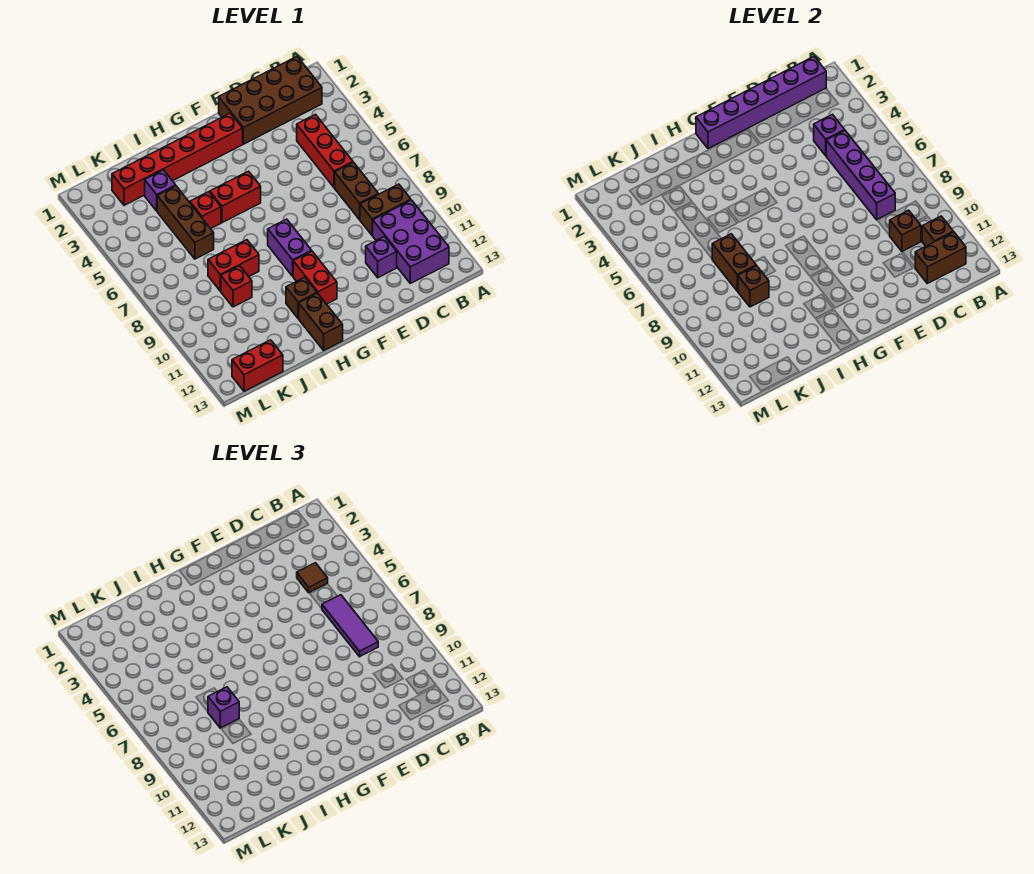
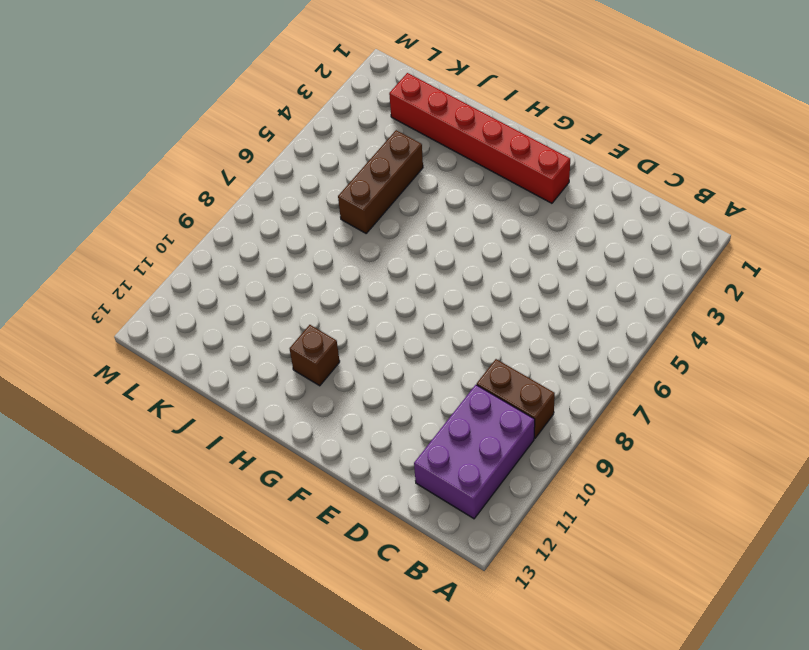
none -> brown brick B1:E2 level 1
none -> red brick C4:C6 level 1
none -> brown brick C7:C8 level 1

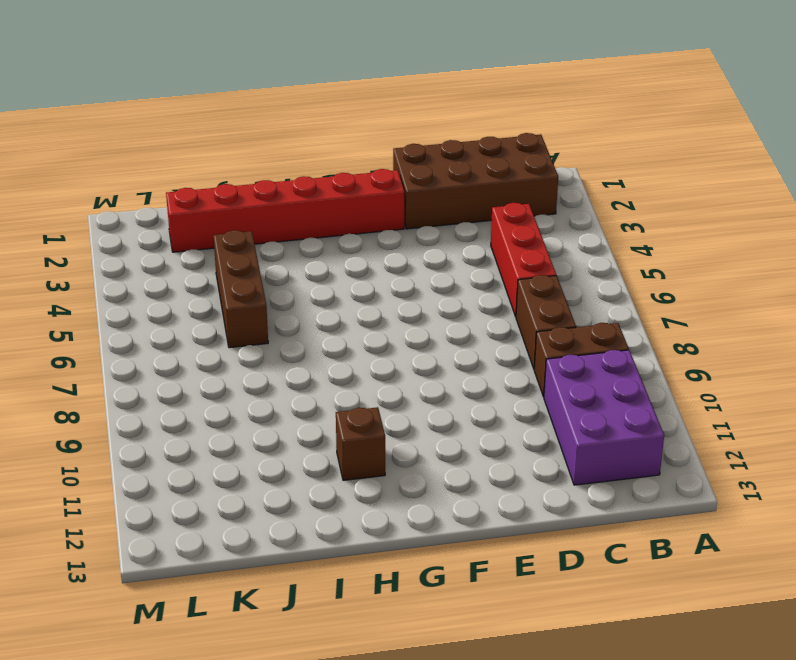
none -> purple brick D11 level 1
none -> red brick G5:H5 level 1
none -> purple brick G8:G9 level 1

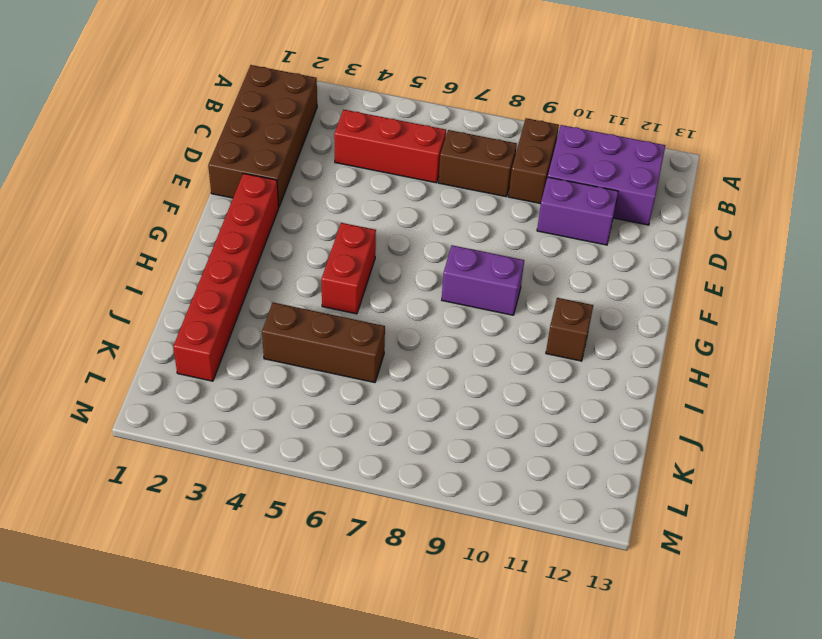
purple brick D10:D11 level 1 -> purple brick D11 level 1
none -> red brick G10:G11 level 1
none -> brown brick H12:H13 level 1
none -> red brick I5 level 1

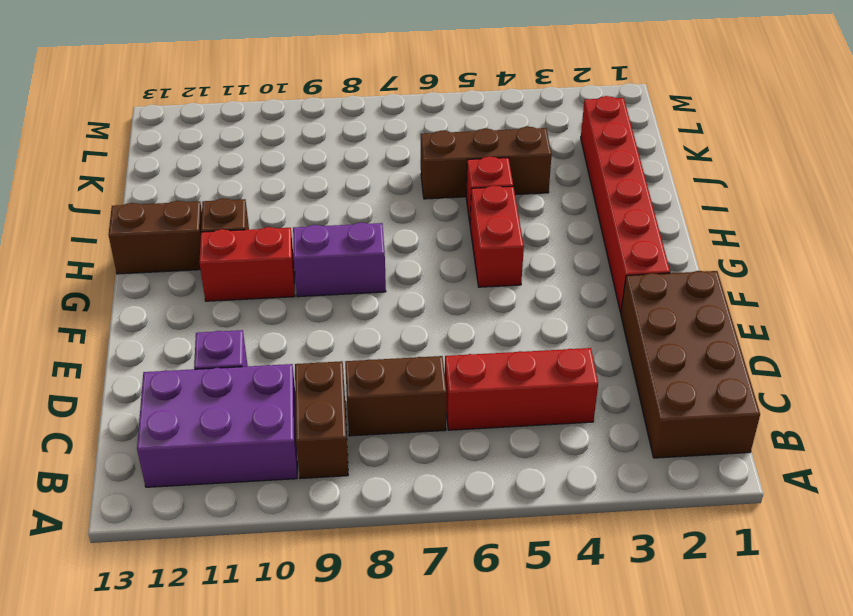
none -> red brick I8:J8 level 1
none -> purple brick J3 level 1
none -> red brick J9 level 1

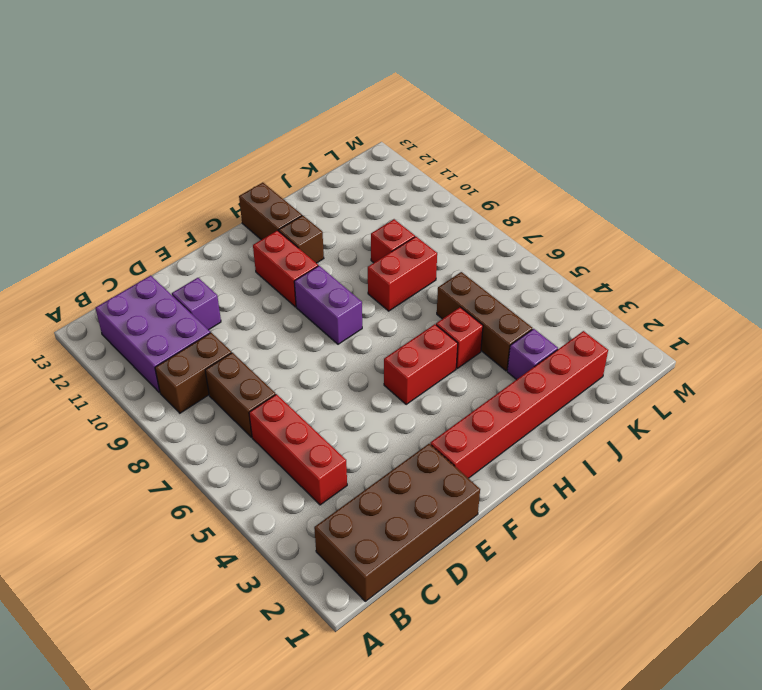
none -> red brick K13:L13 level 1
none -> purple brick B1:G1 level 2
none -> brown brick B11 level 2

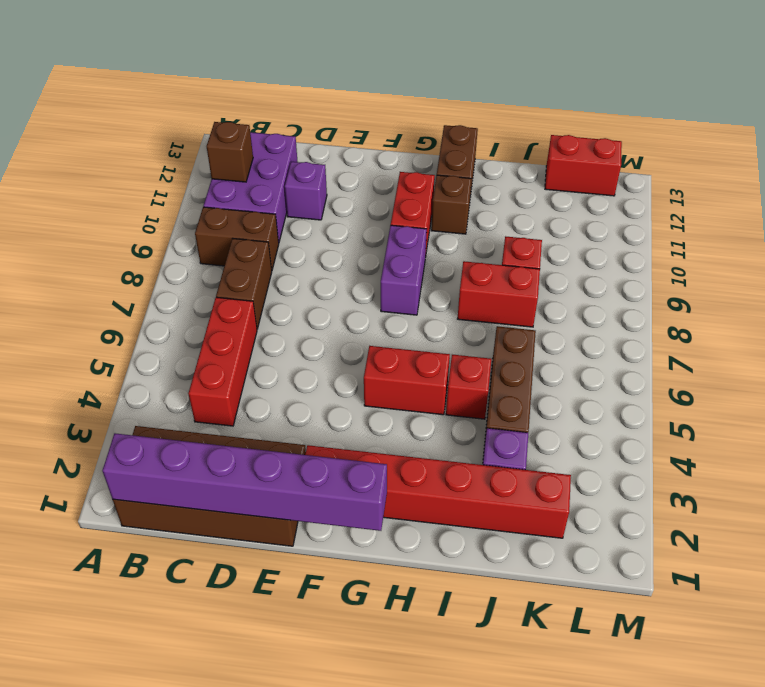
none -> brown brick B12:C12 level 2
none -> purple brick C4 level 2
none -> purple brick C5:C8 level 2

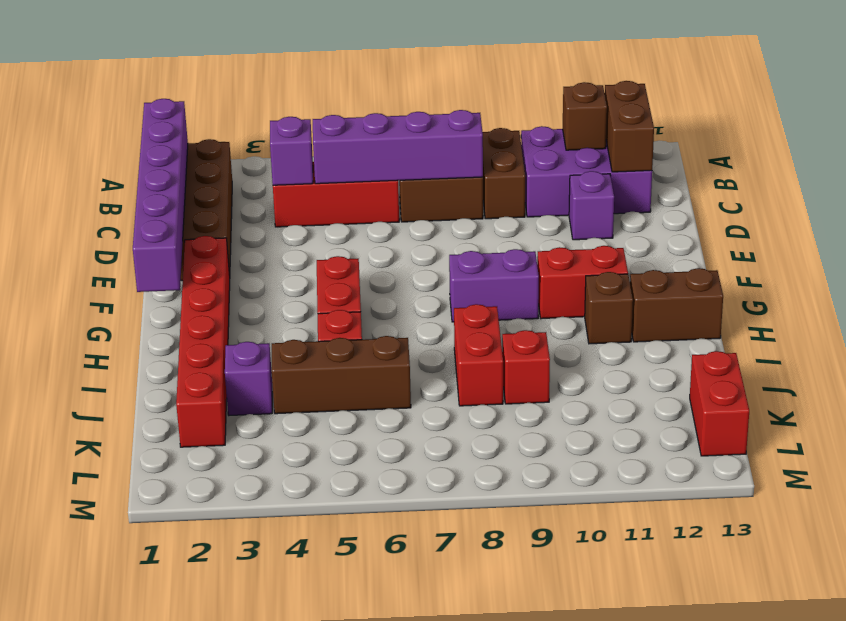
none -> brown brick C10 level 2
none -> brown brick J7:J8 level 2
none -> brown brick J9 level 2

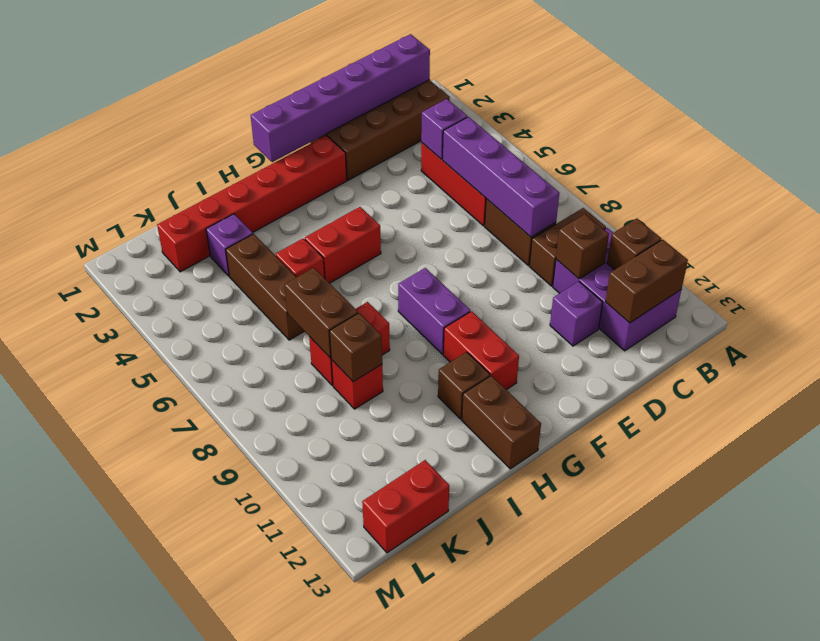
none -> brown tile C4 level 3
none -> purple tile C6:C8 level 3
none -> purple brick J8 level 3

